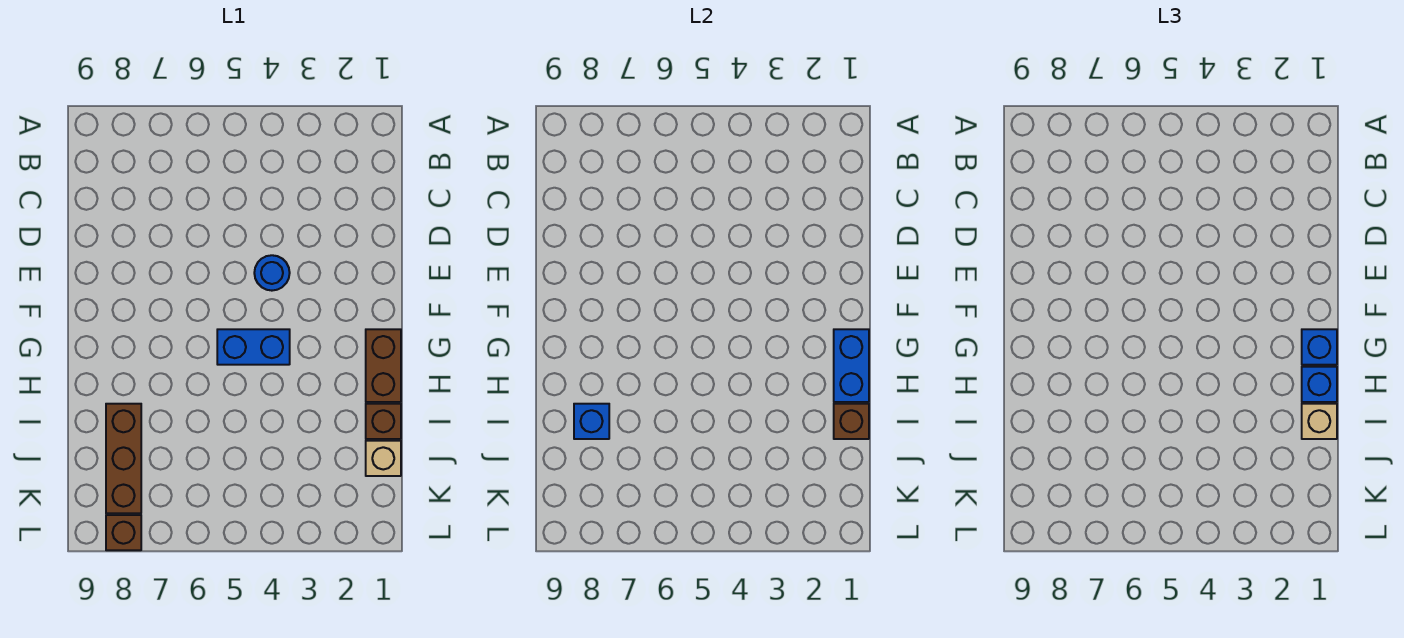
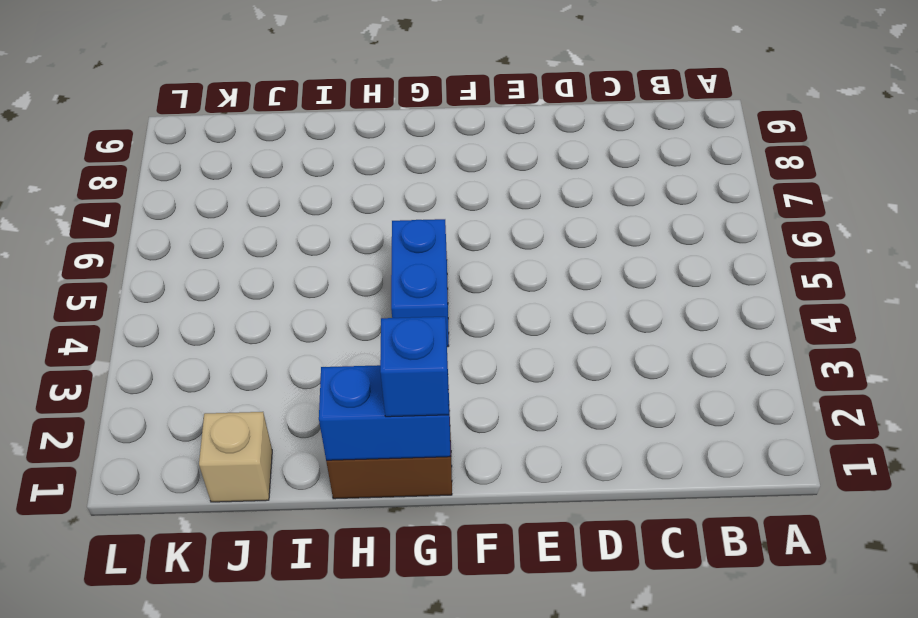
none -> blue round brick E4 level 1
none -> brown brick I1 level 1
none -> brown brick I8:K8 level 1

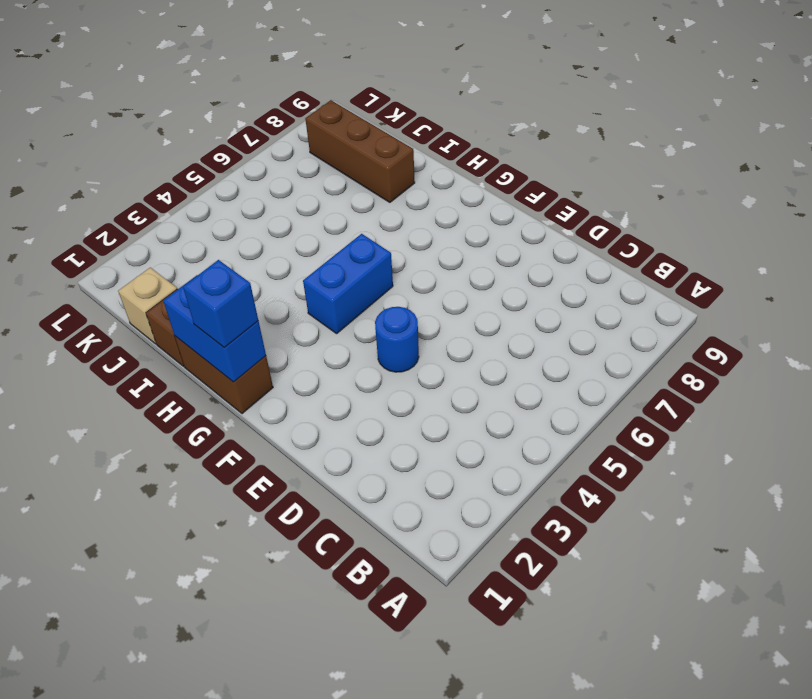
none -> brown brick L8 level 1
none -> brown brick I1 level 2
none -> blue brick I8 level 2

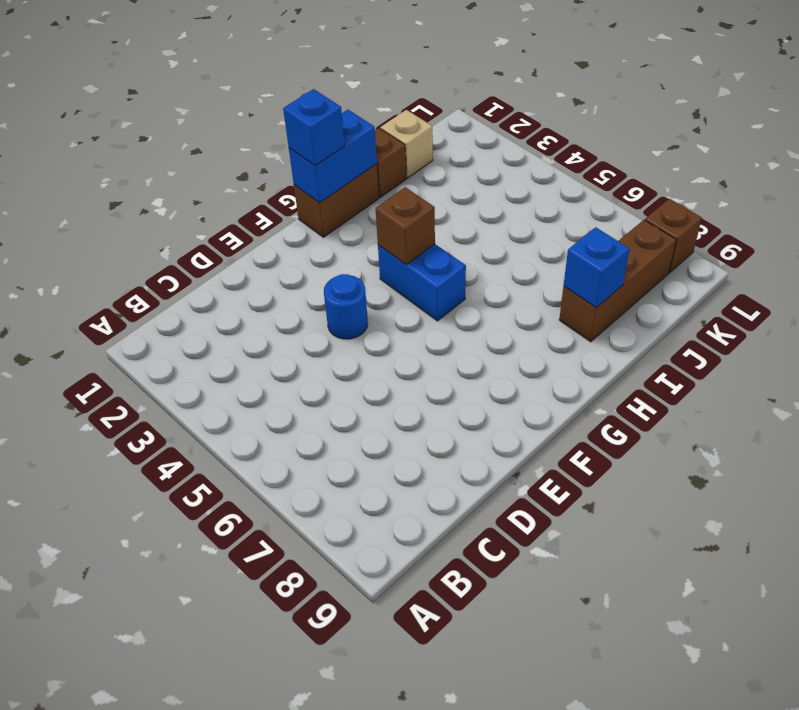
brown brick G4 level 2 -> brown brick I1 level 2
none -> blue brick H1 level 3
none -> tan brick I1 level 3

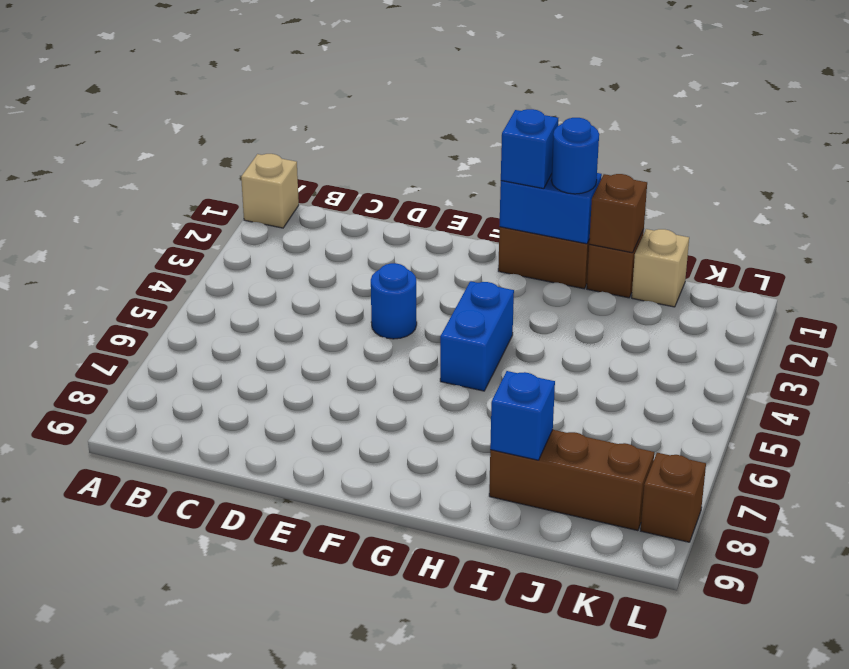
tan brick A1 level 1 -> tan brick I1 level 3
blue round brick H1 level 3 -> blue brick H1 level 3

